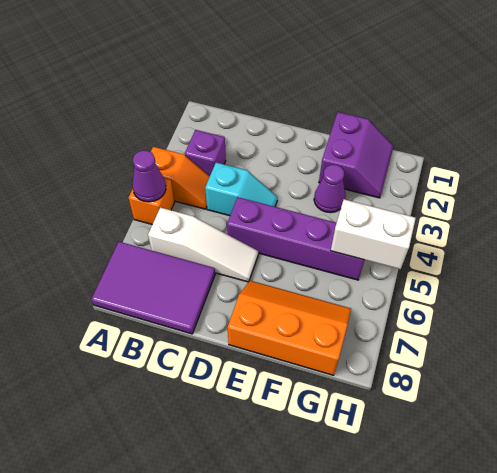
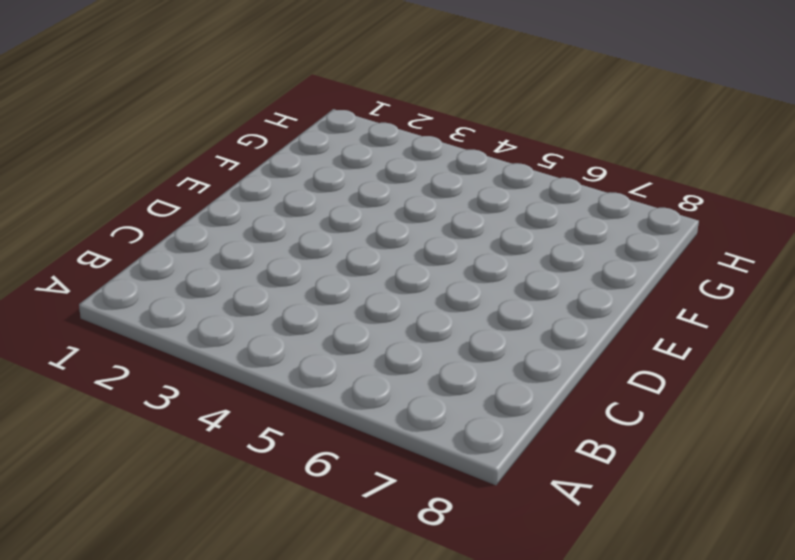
none -> orange slope A4:B4 level 1 top A
none -> orange brick A5 level 1
none -> purple tile A7:C8 level 1

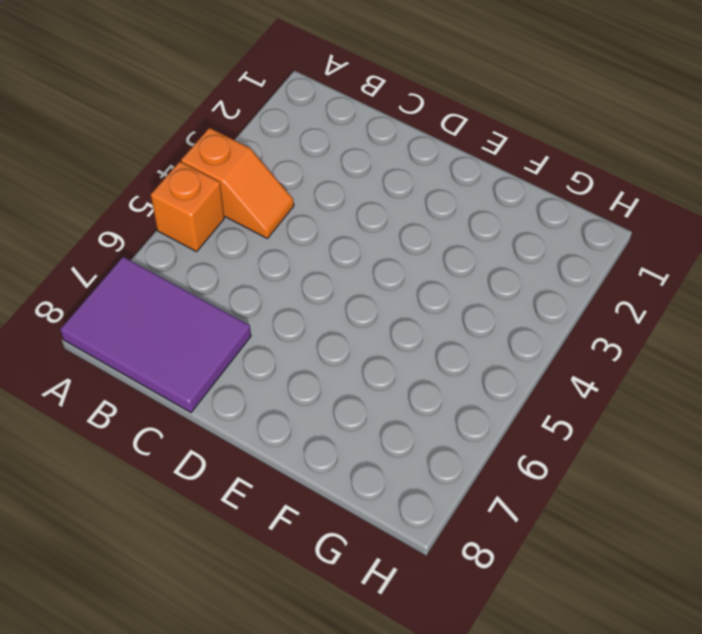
none -> purple brick B3 level 1
none -> white slope B6:D6 level 1 top B
none -> cyan slope C4:D4 level 1 top C

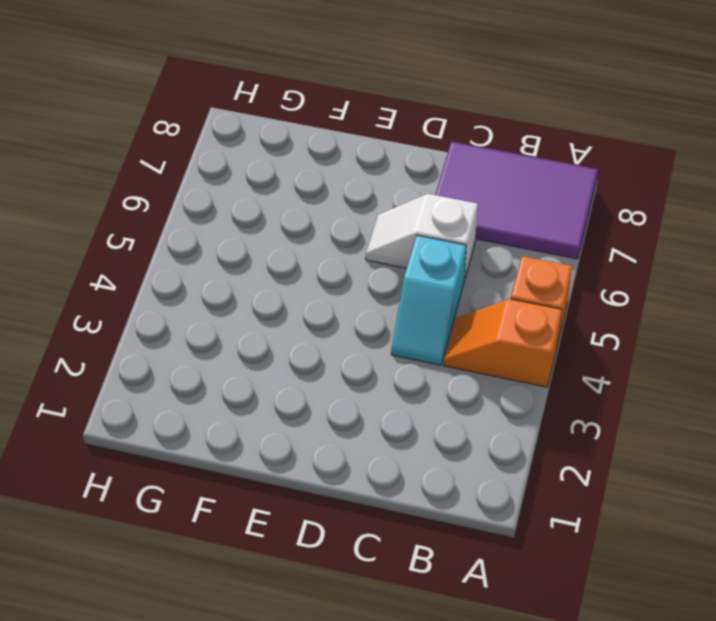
cyan slope C4:C5 level 1 top 5 -> cyan slope C4:D4 level 1 top C
white slope C6:D6 level 1 top C -> white slope B6:D6 level 1 top B
none -> purple brick B3 level 1
none -> purple brick D5:G5 level 1
none -> orange slope E7:G8 level 1 top 8

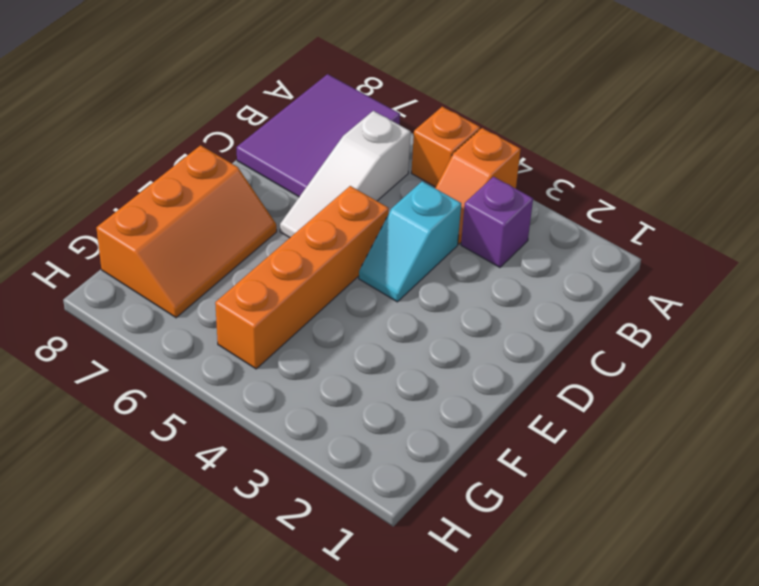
orange brick D5:G5 level 1 -> purple brick D5:G5 level 1
none -> purple slope F1:G2 level 1 top F
none -> purple cone F3 level 1
none -> purple cone A5 level 2

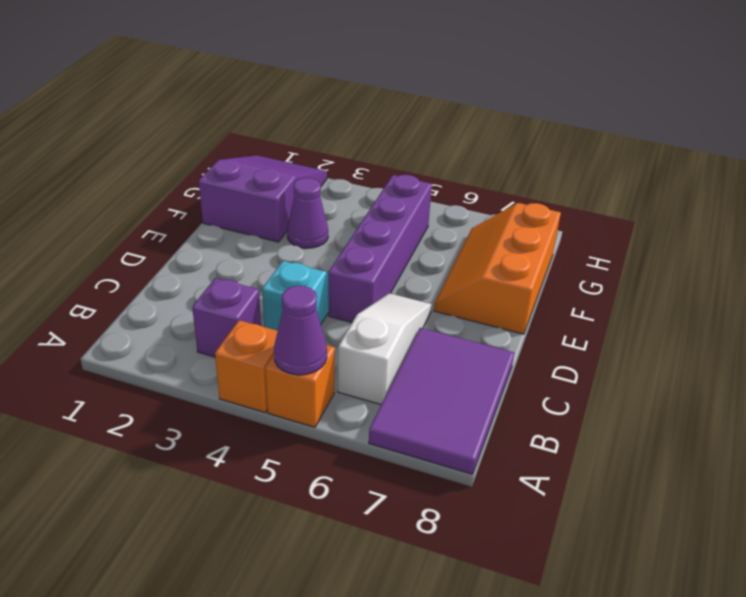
purple slope F1:H2 level 1 top F -> purple slope F1:G2 level 1 top F
none -> white brick G5:H5 level 2

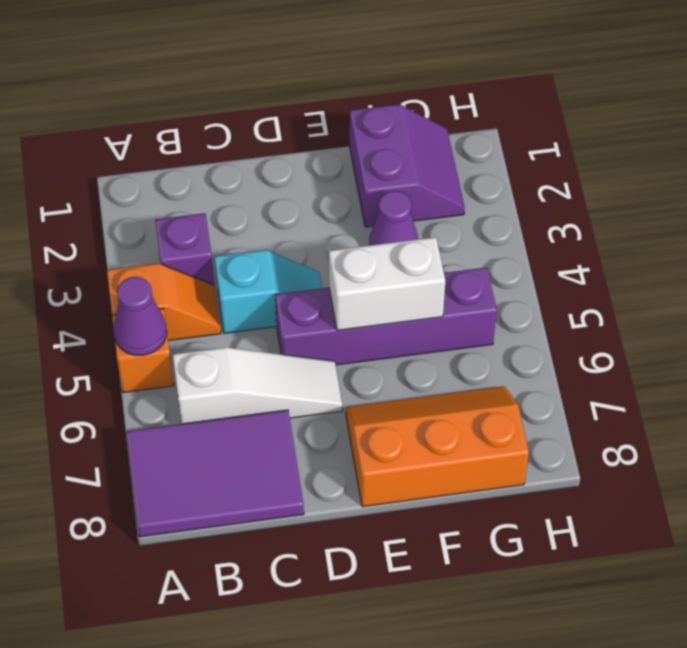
white brick E5:F5 level 2 -> white brick G5:H5 level 2

